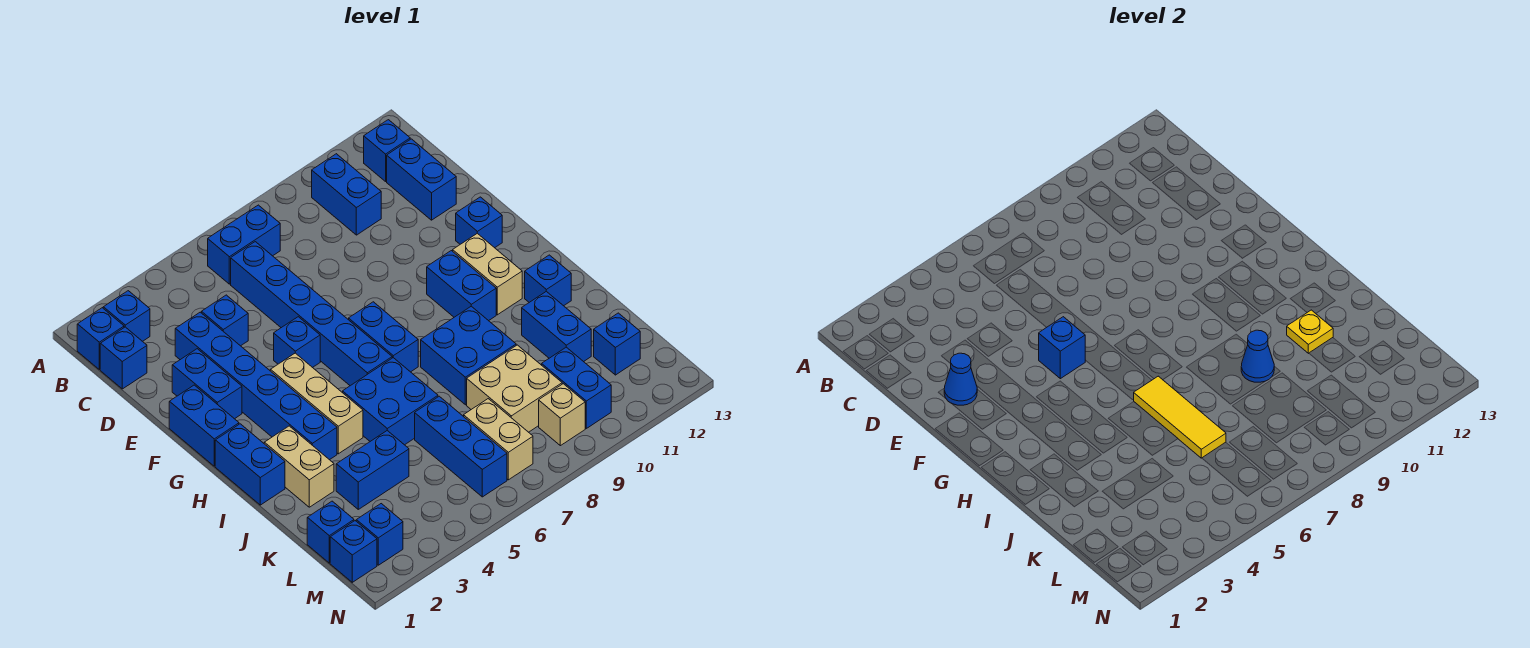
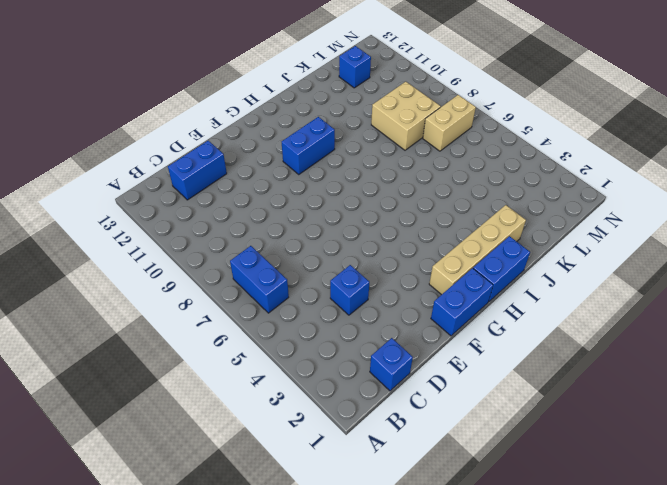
tan brick G2:J2 level 1 -> tan brick I2:J2 level 1
none -> blue brick B1 level 1
none -> blue brick B2 level 1
none -> blue brick B10:C10 level 1
none -> blue brick B12 level 1

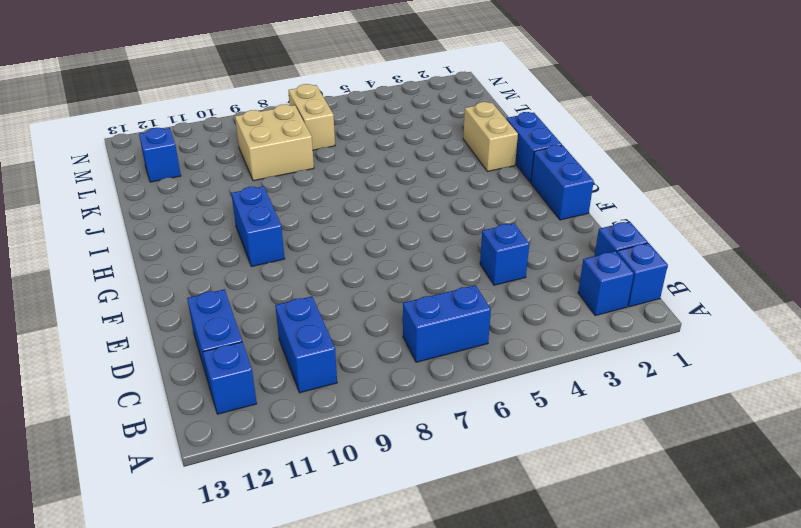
none -> blue brick C6:H6 level 1
none -> blue brick D3:I3 level 1
none -> blue brick E2:F2 level 1
none -> blue brick F5 level 1

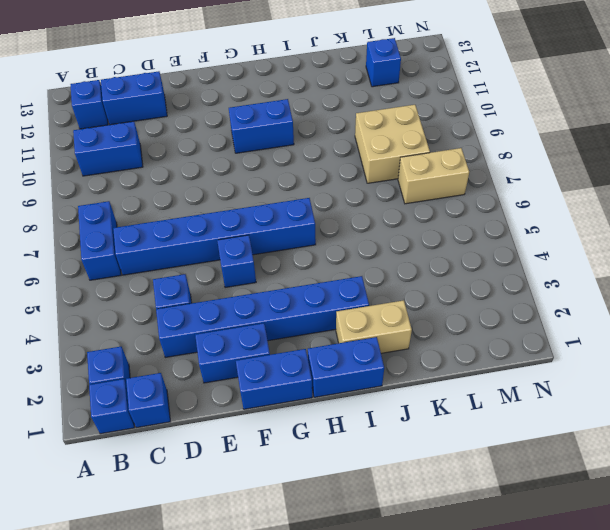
none -> blue brick F12 level 1
none -> tan brick G4:I4 level 1
none -> blue brick G7:H7 level 1
none -> tan brick G11:H11 level 1

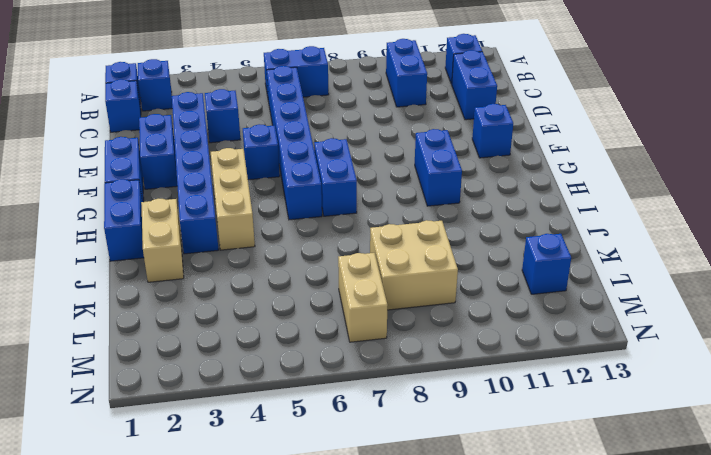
none -> tan brick G11:H11 level 1
none -> blue brick I5:J6 level 1
none -> blue brick I8:J9 level 1
none -> blue brick I12 level 1

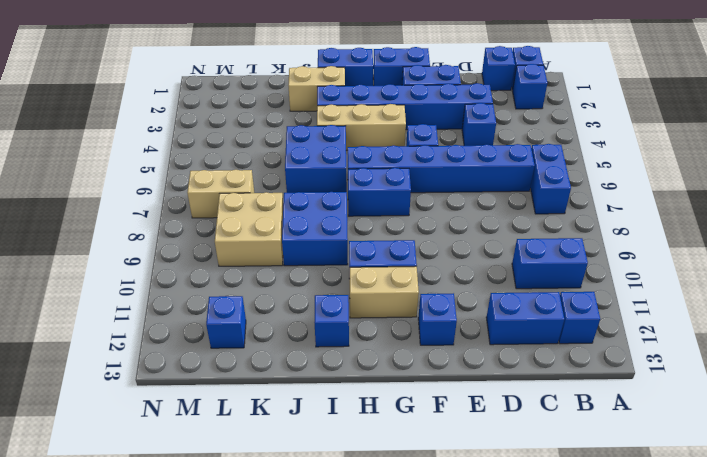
none -> blue brick J11:K11 level 1
none -> blue brick K3:K4 level 1
none -> blue brick K6:M6 level 1
none -> blue brick L1 level 1

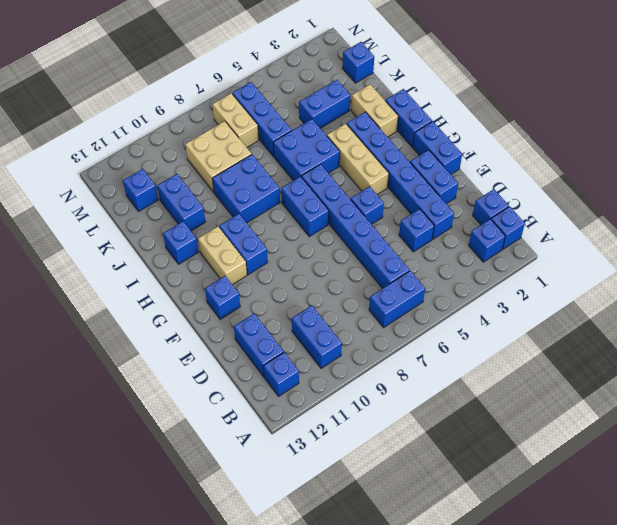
none -> blue brick L10:M10 level 1
none -> blue brick M1 level 1
none -> blue brick M2 level 1
none -> tan brick M9 level 1

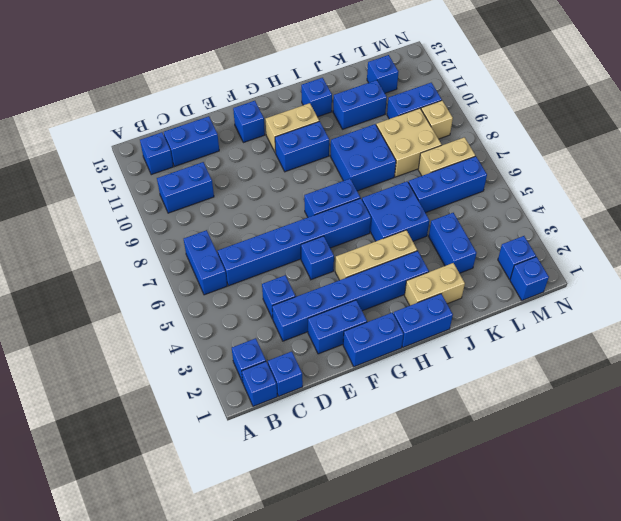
none -> blue brick L1 level 1
none -> blue cone E2 level 2
none -> blue brick F5 level 2
none -> yellow tile I6:K6 level 2

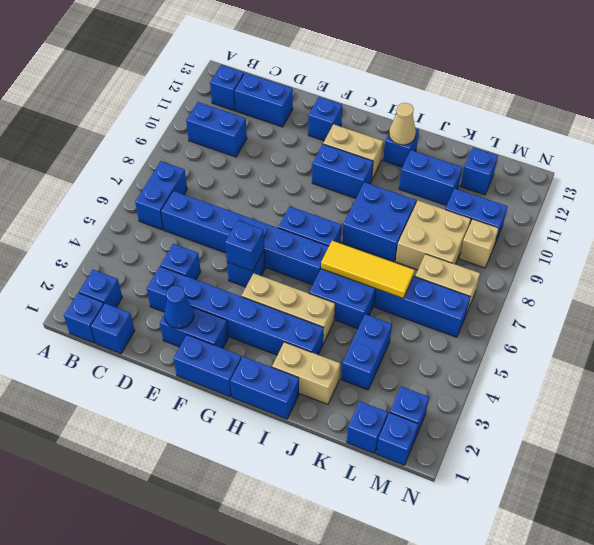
tan cone I12 level 2 -> none
none -> blue cone J9 level 2
none -> yellow plate J11 level 2

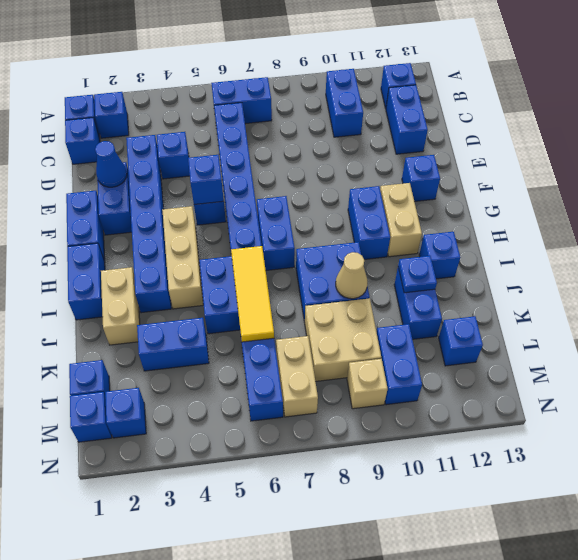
tan cone J9 level 2 -> blue cone J9 level 2
blue plate J11 level 2 -> yellow plate J11 level 2

